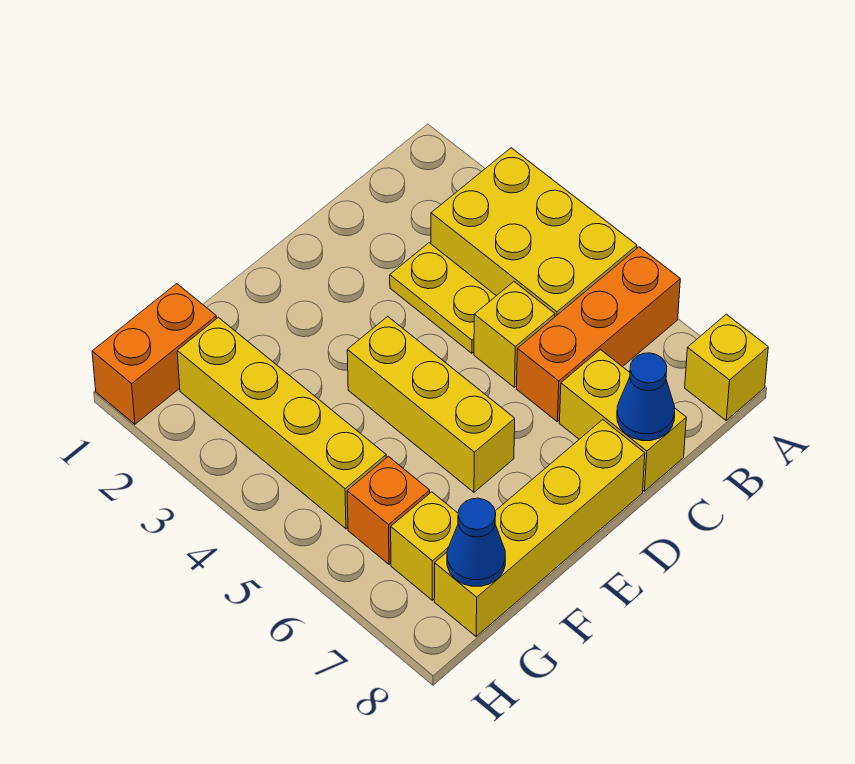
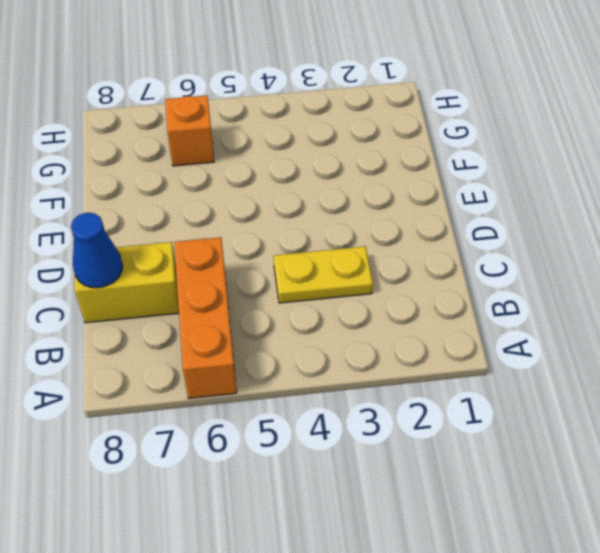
none -> yellow brick A3:B5 level 1
none -> yellow brick A8 level 1
none -> yellow brick C5 level 1

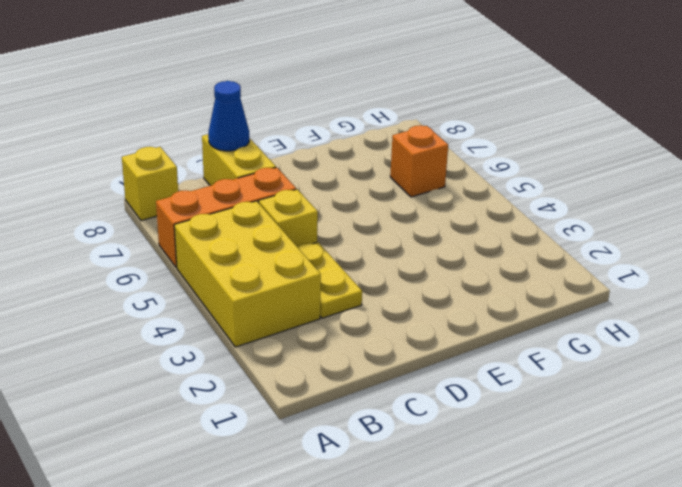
none -> yellow brick D8:G8 level 1
none -> yellow brick E4:E6 level 1
none -> orange brick G1:H1 level 1

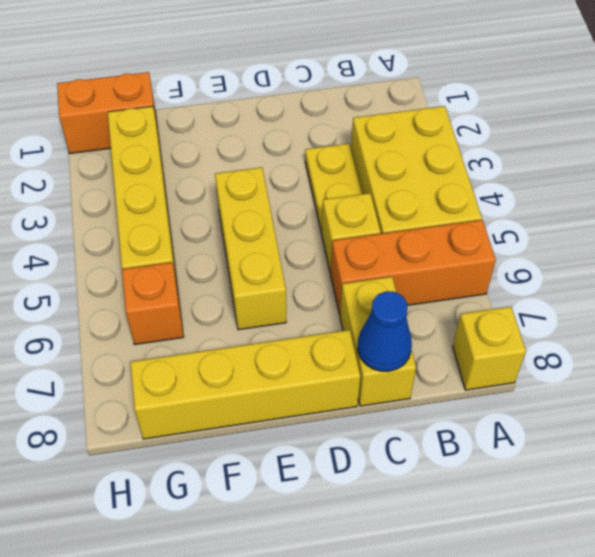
none -> yellow brick G7 level 1
none -> blue cone G8 level 2

